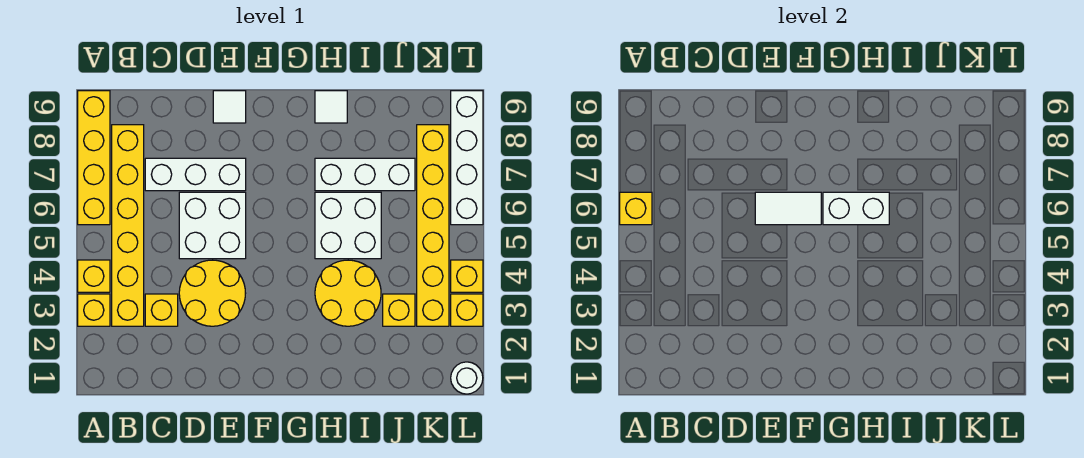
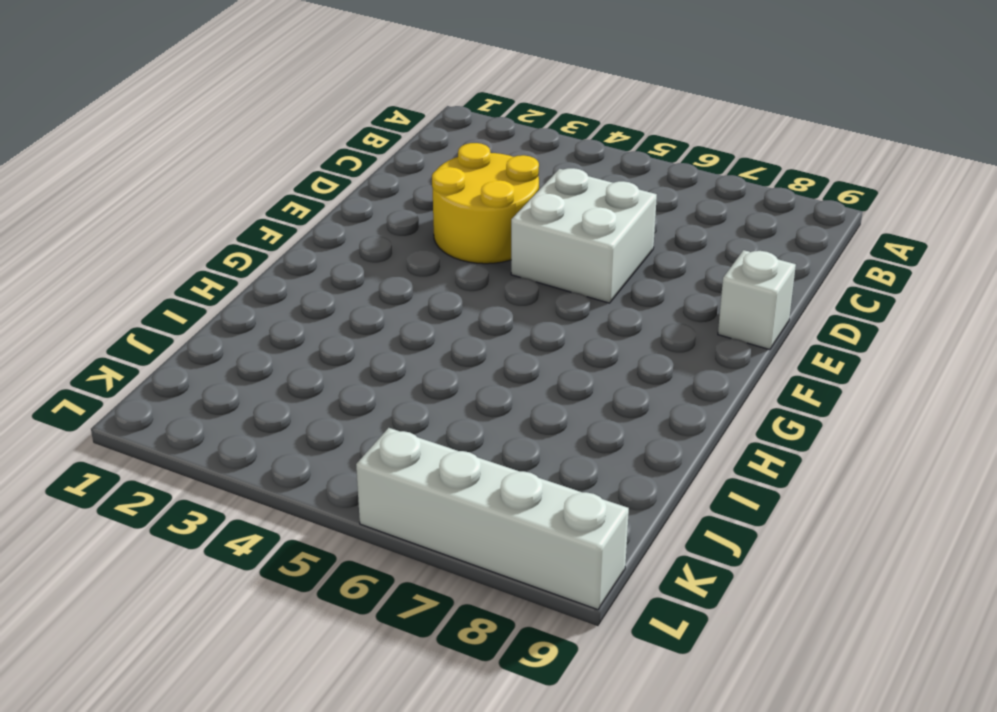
white brick E9 level 1 -> white tile E9 level 1
none -> yellow brick A3 level 1
none -> yellow brick A4 level 1
none -> yellow brick A6:A9 level 1

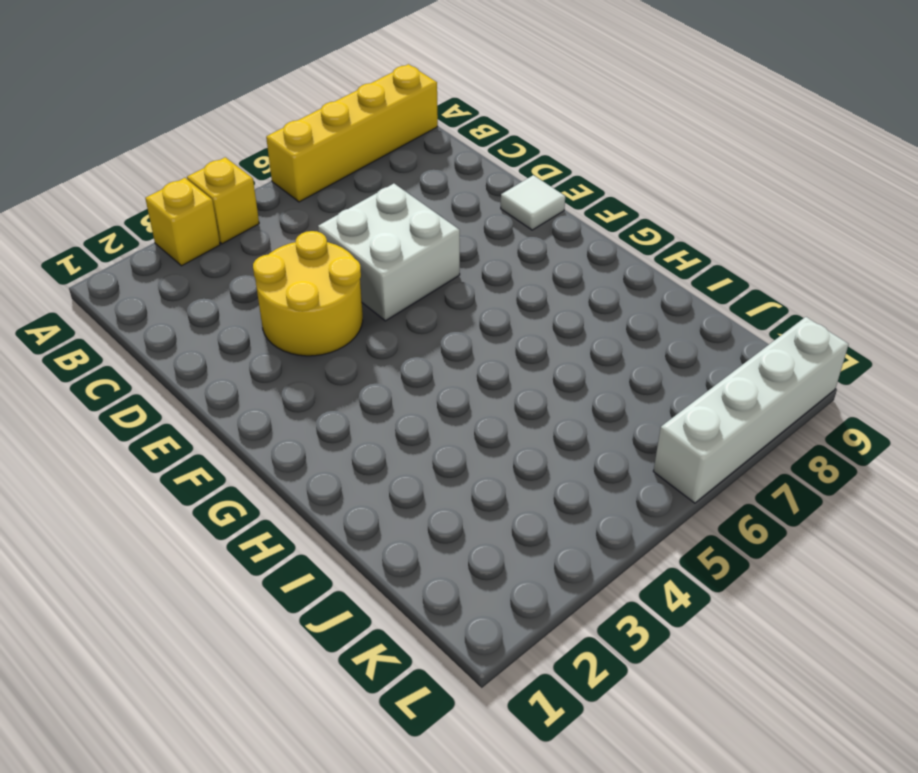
none -> yellow brick B3:B8 level 1
none -> yellow brick C3 level 1
none -> white brick C7:E7 level 1

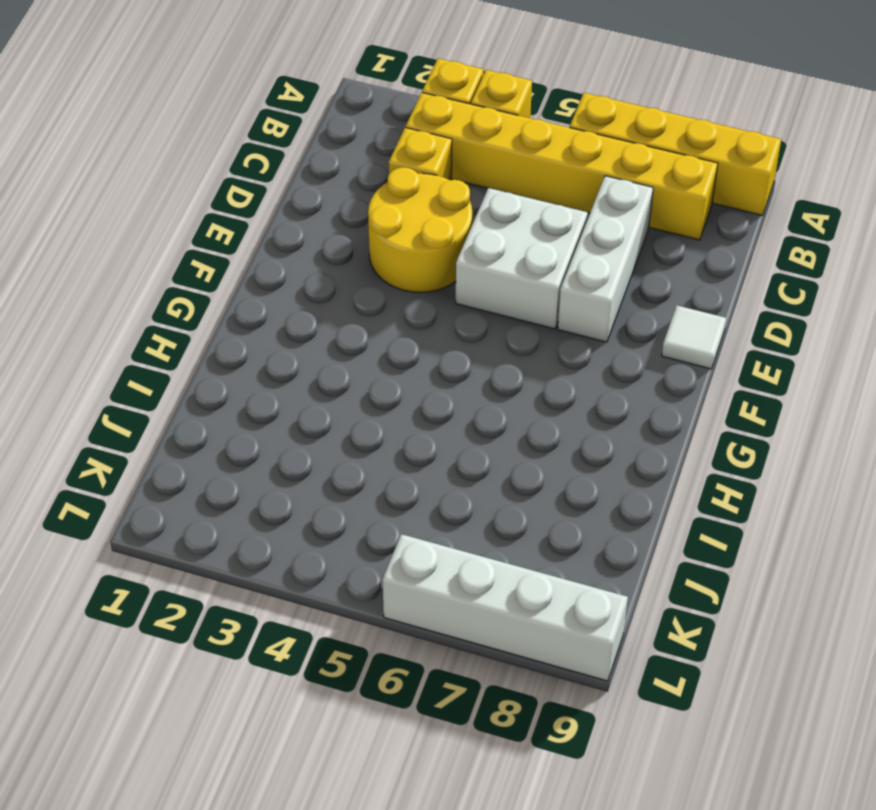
none -> yellow round brick H3:I4 level 1
none -> white brick H5:I6 level 1
none -> white brick H7:J7 level 1

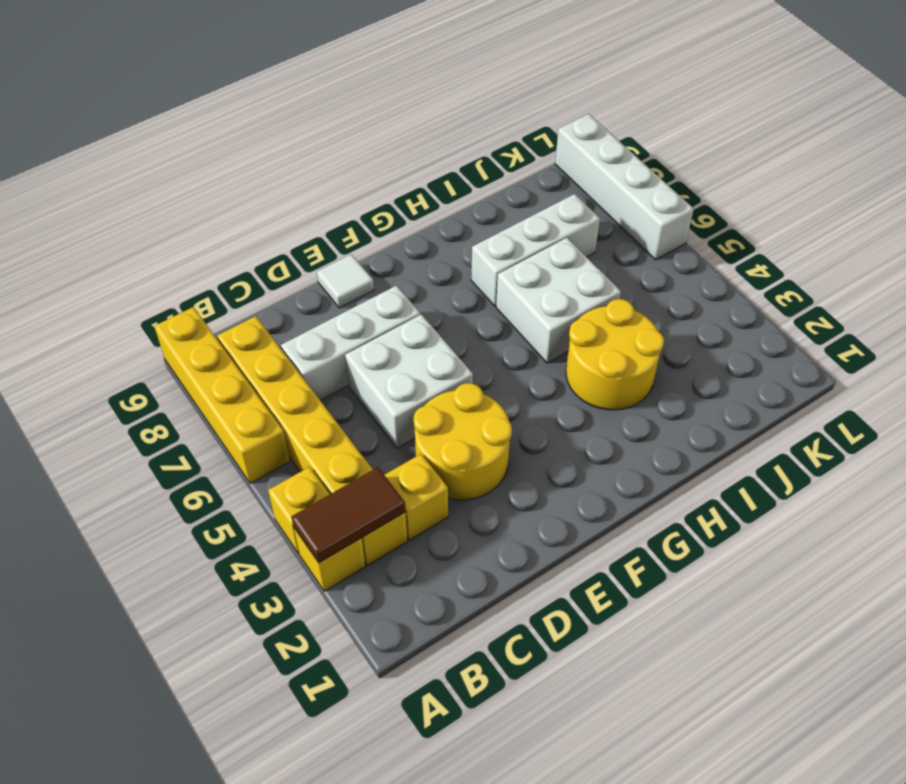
brown tile A3:B3 level 2 -> none
none -> white tile H9 level 1
none -> yellow brick J3 level 1
none -> yellow brick K3:K8 level 1

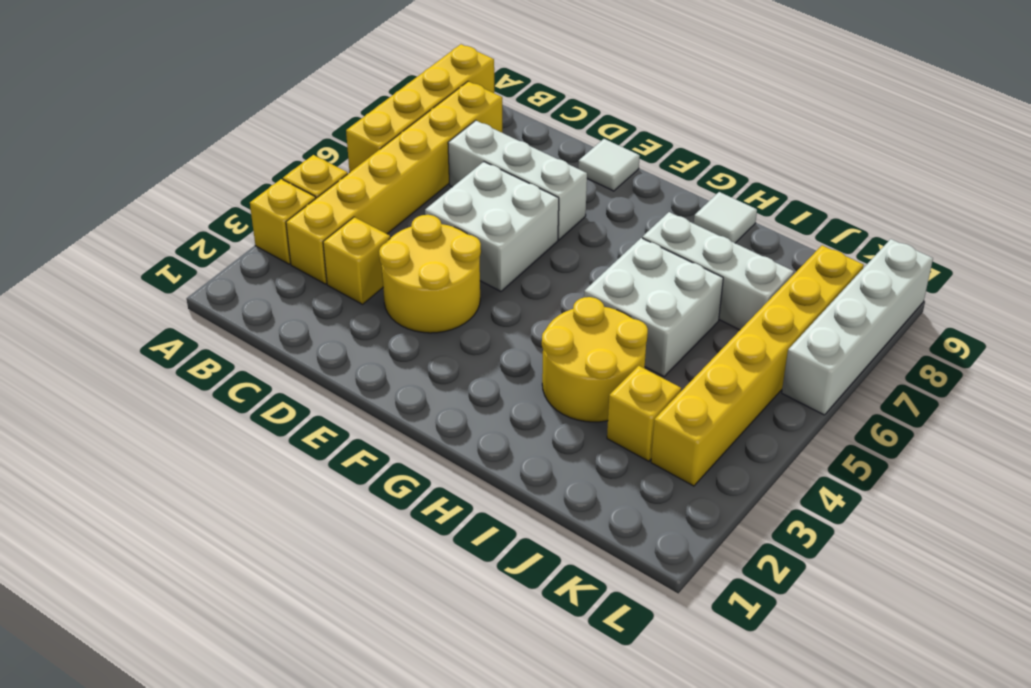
none -> white round brick L1 level 1
none -> yellow brick L3 level 1
none -> yellow brick L4 level 1

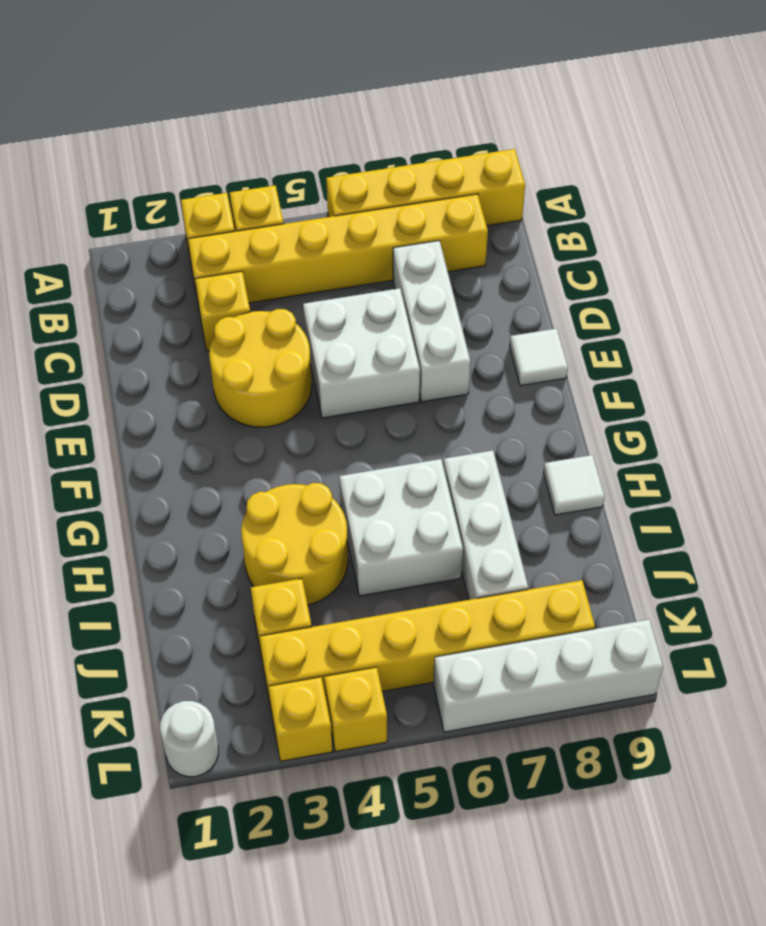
none -> yellow brick A6 level 2
none -> white tile E6:F6 level 2
none -> white brick G6:H6 level 2

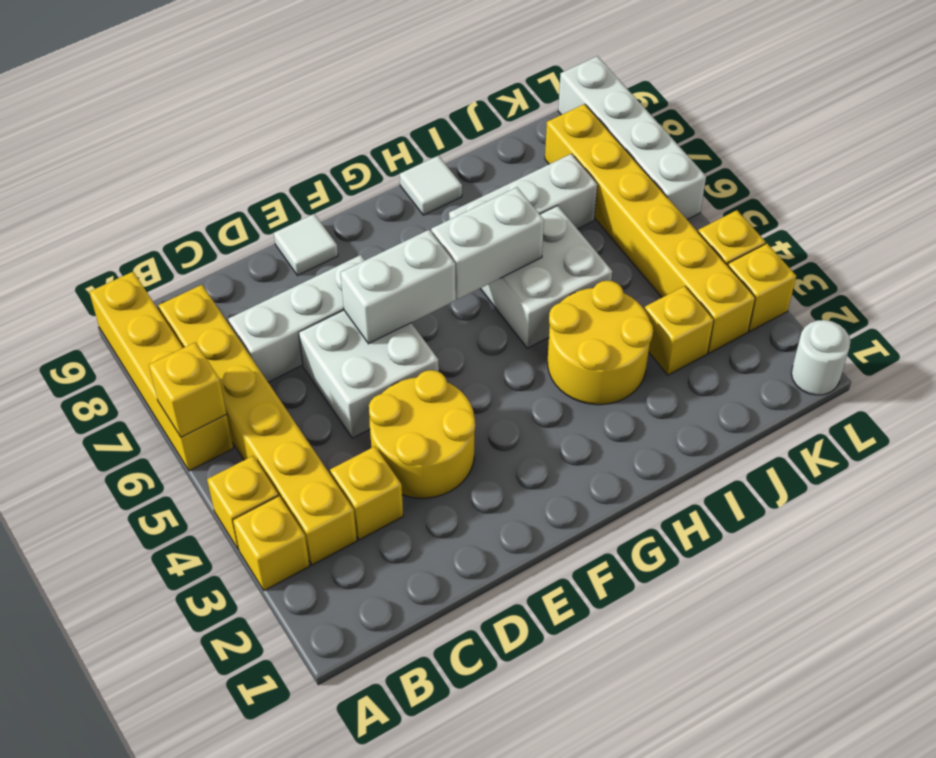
white brick E6:F6 level 2 -> white tile E6:F6 level 2

